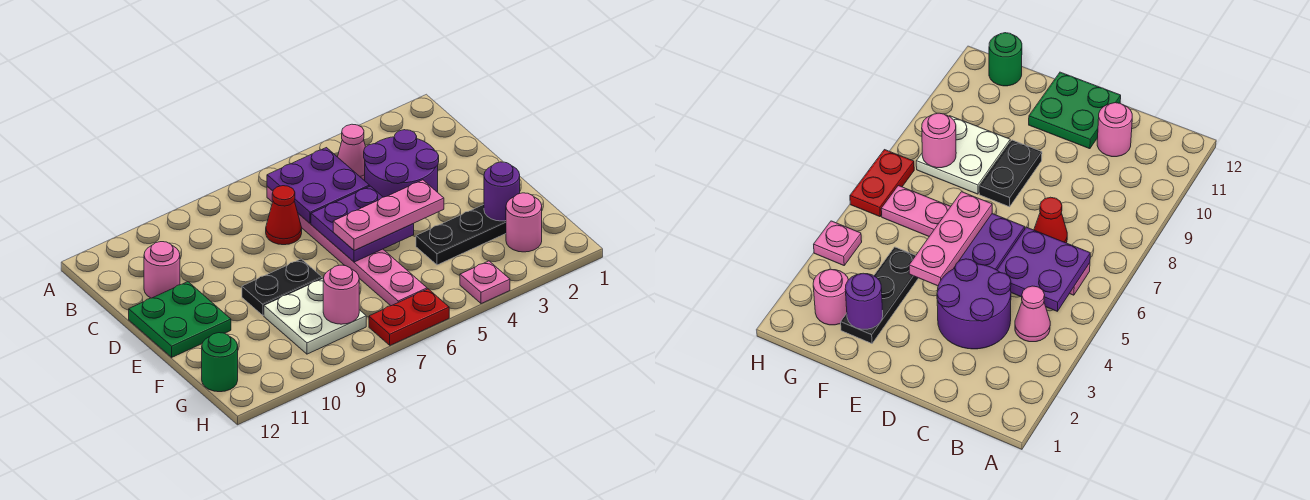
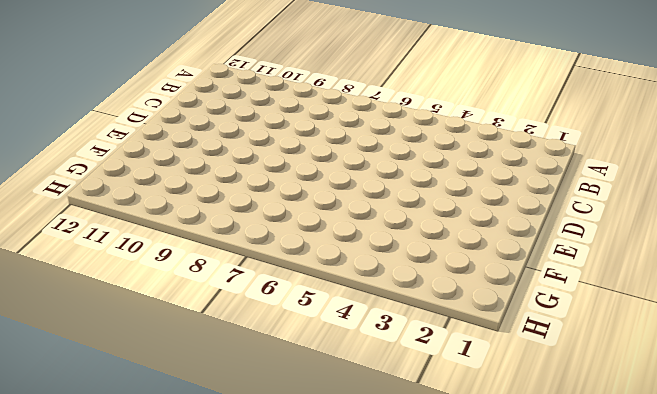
none -> pink cone B4 level 1
none -> pink plate B6:G6 level 1
none -> purple round brick C3:D4 level 1

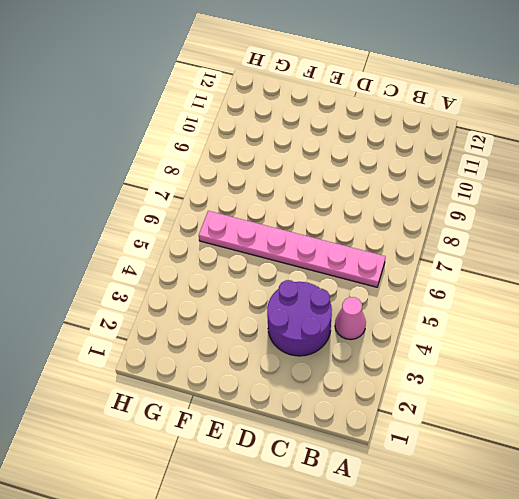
none -> red cone C7 level 1
none -> pink round brick C11 level 1
none -> green plate D11:E12 level 1

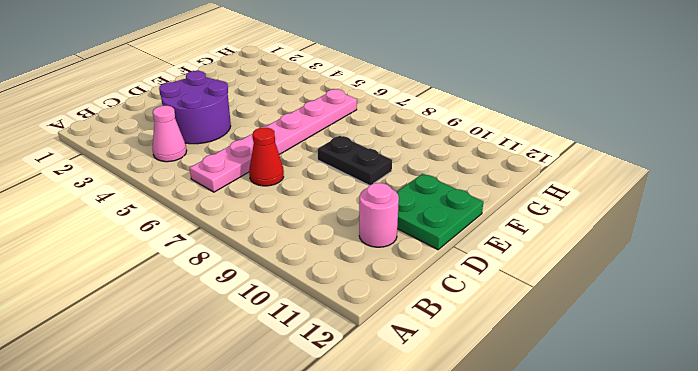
none -> black plate F2:F4 level 1
none -> white plate F8:G9 level 1
none -> pink round brick G2 level 1

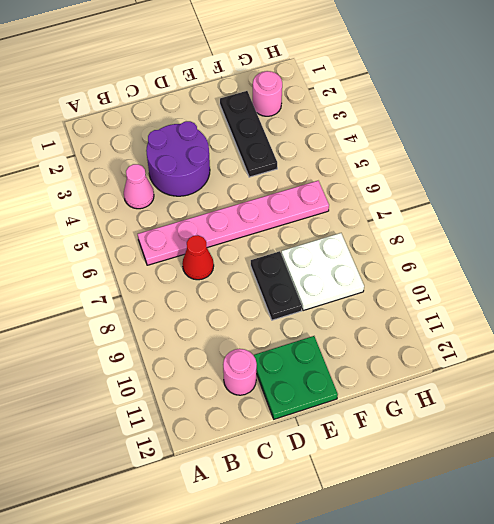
none -> green round brick G12 level 1
none -> pink plate H4 level 1
none -> red plate H6:H7 level 1

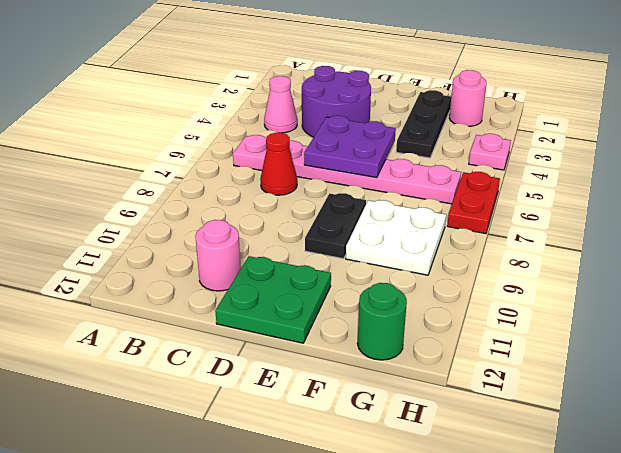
none -> purple plate B5:C6 level 2
none -> purple round brick F2 level 2
none -> pink round brick G8 level 2

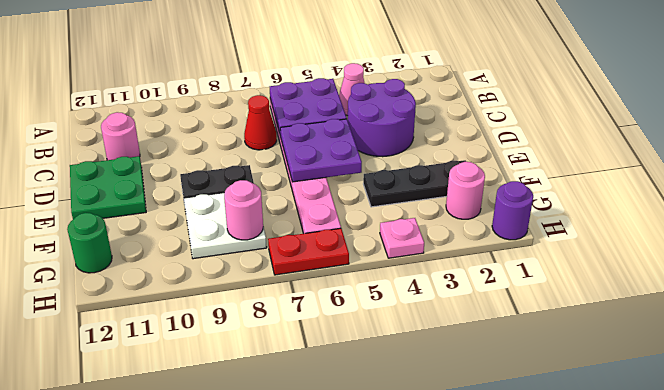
purple round brick H1 level 1 -> purple round brick F2 level 2
none -> pink plate E4:E6 level 3

